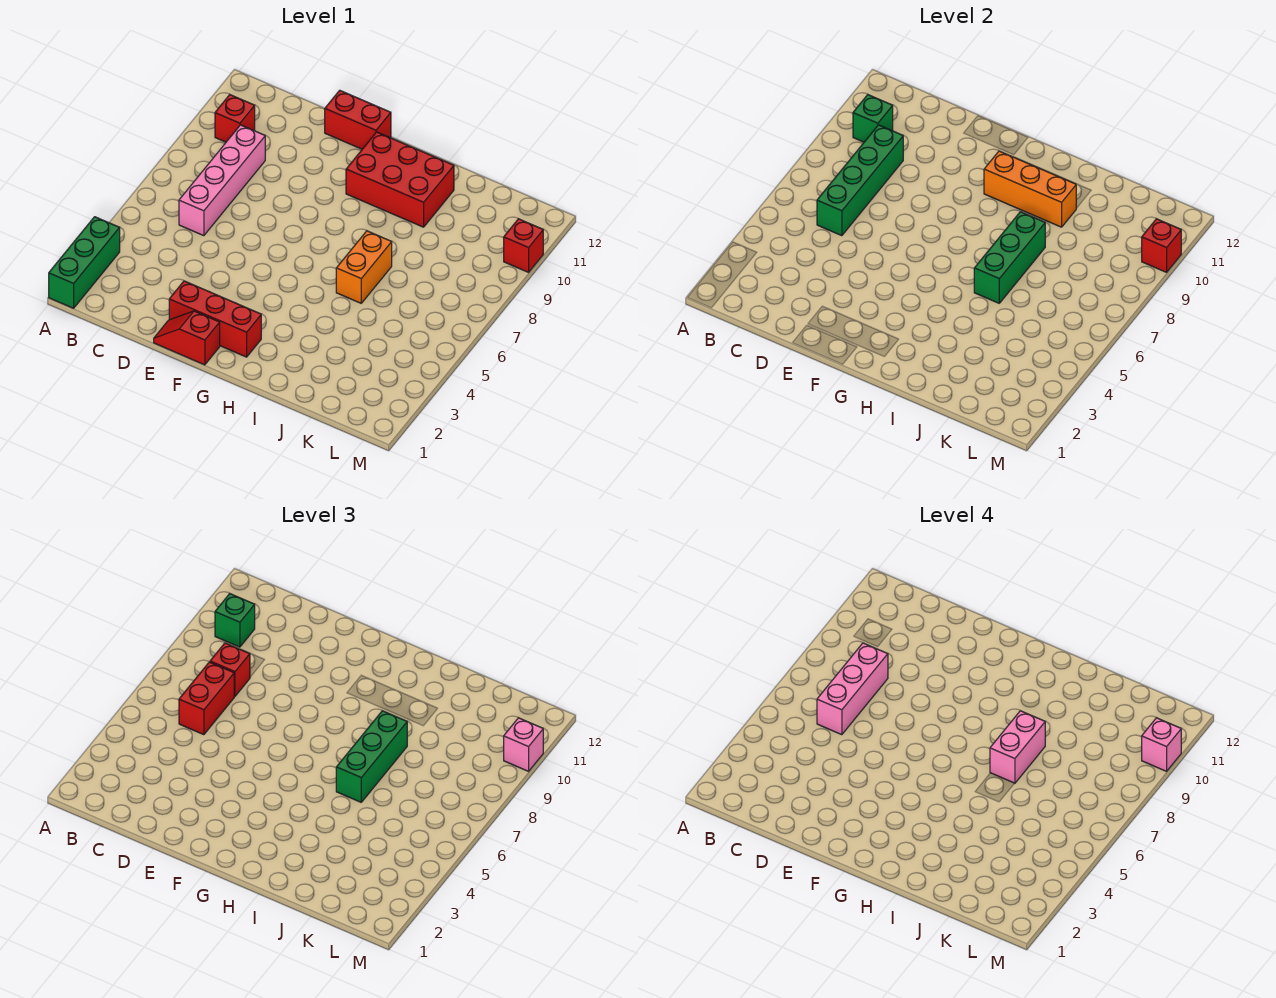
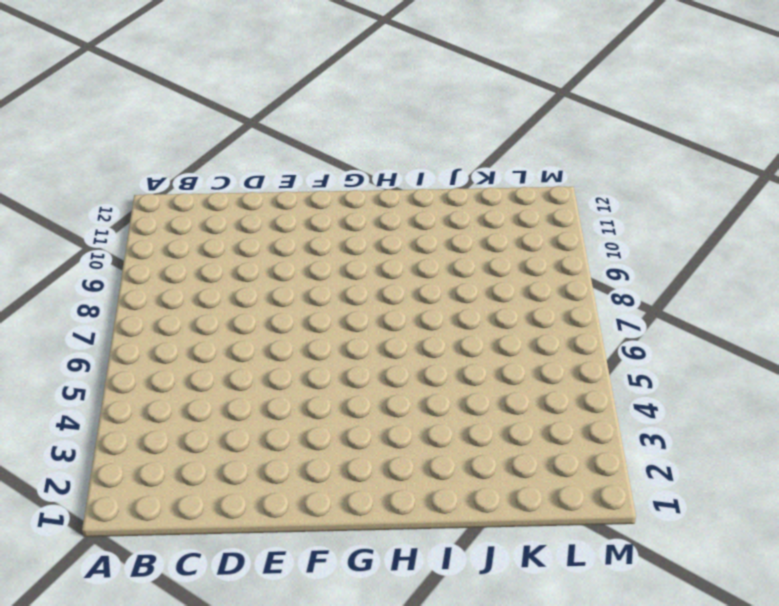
none -> green brick A1:A3 level 1
none -> red brick B10 level 1
none -> pink brick C6:C9 level 1

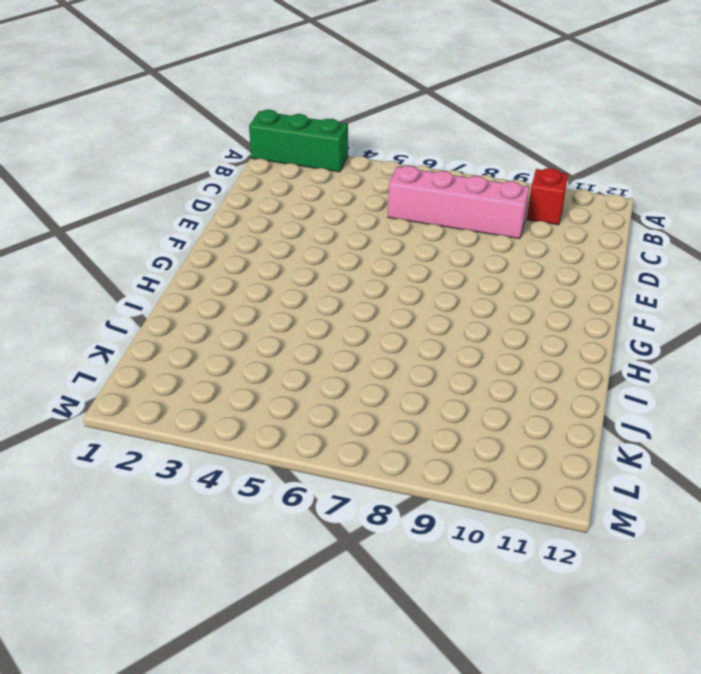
none -> red slope E1:F1 level 1 top F
none -> red brick E2:G2 level 1
none -> red brick E12:F12 level 1

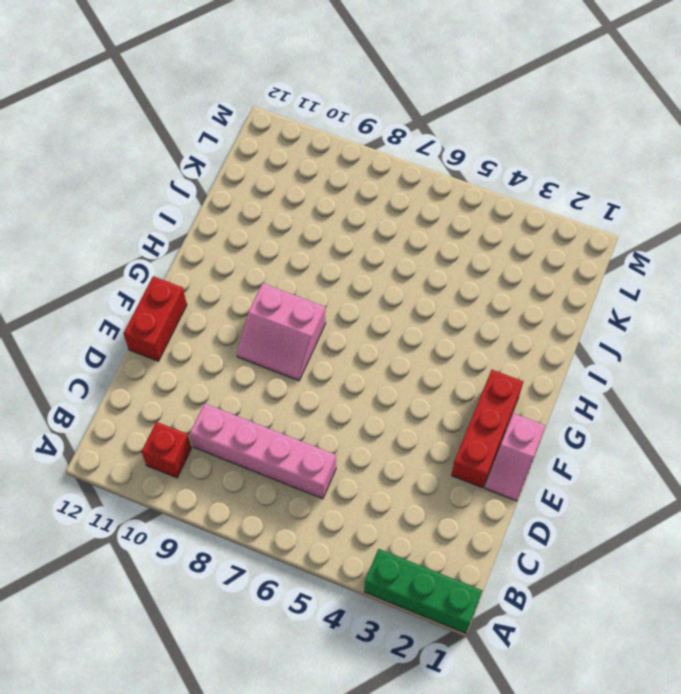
pink slope E1:F1 level 1 top F -> red slope E1:F1 level 1 top F
pink slope F8:G9 level 1 top G -> none
none -> red brick G10:I11 level 1
none -> orange brick I6:I7 level 1
none -> red brick M10 level 1

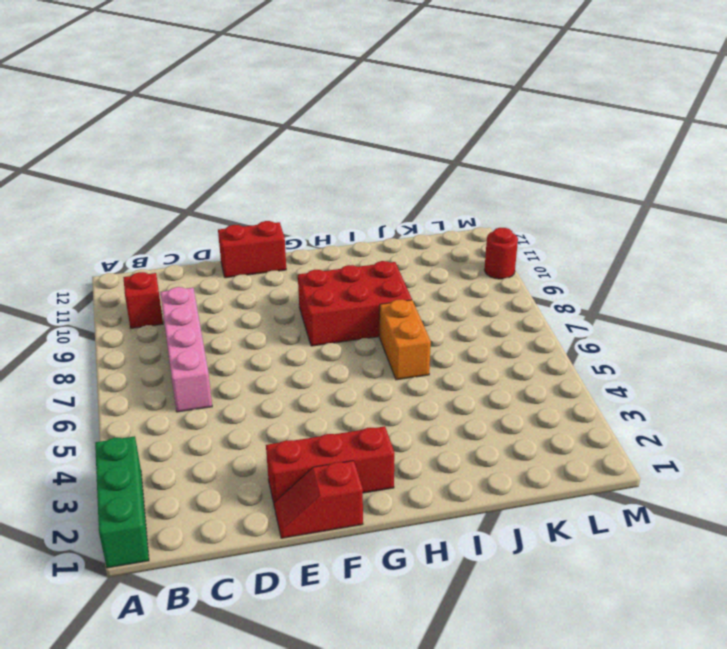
red brick G8:I9 level 1 -> red brick G10:I11 level 1
red round brick M10 level 1 -> red brick M10 level 1
none -> green brick B10 level 2
none -> green brick C6:C9 level 2
none -> orange brick G10:I10 level 2

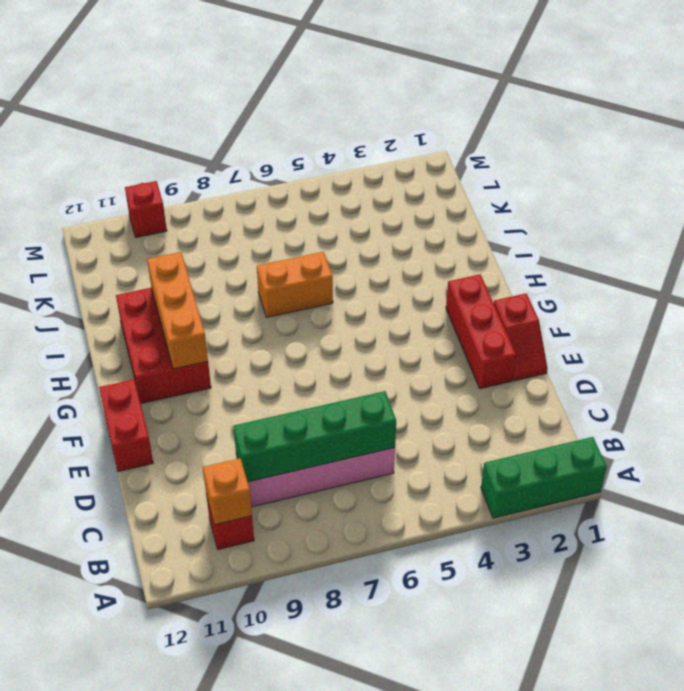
orange brick B10 level 2 -> green brick B10 level 2
none -> green brick I6:I8 level 2
none -> red brick M10 level 2
none -> green brick B10 level 3

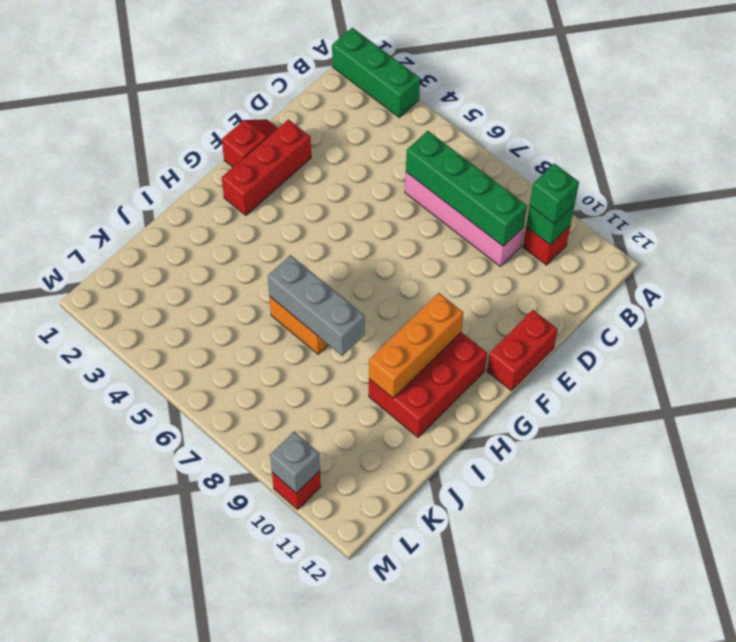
grey brick I6:I8 level 2 -> green brick I6:I8 level 2
grey brick M10 level 2 -> red brick M10 level 2
none -> red brick C6:C7 level 3
none -> red brick C8 level 3
none -> green brick I6:I8 level 3

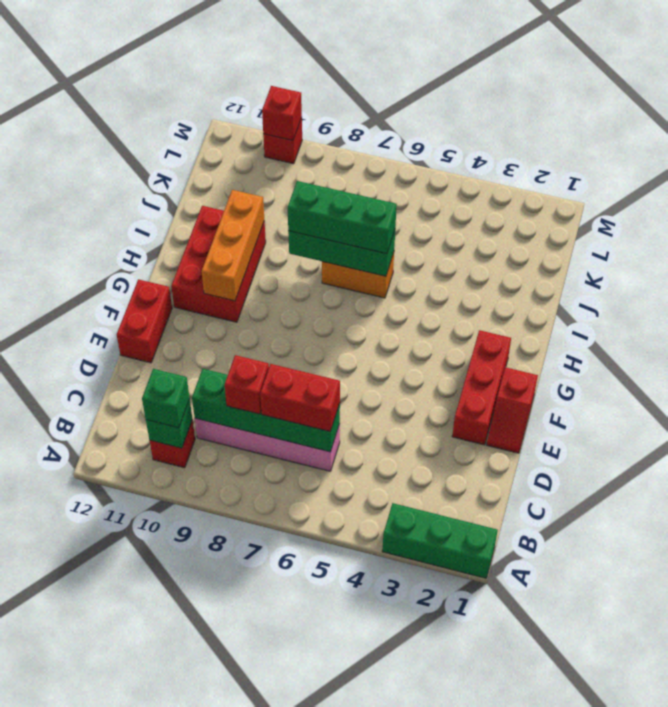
none -> pink brick M10 level 3
none -> pink brick C6:C8 level 4
none -> pink brick I7:I8 level 4

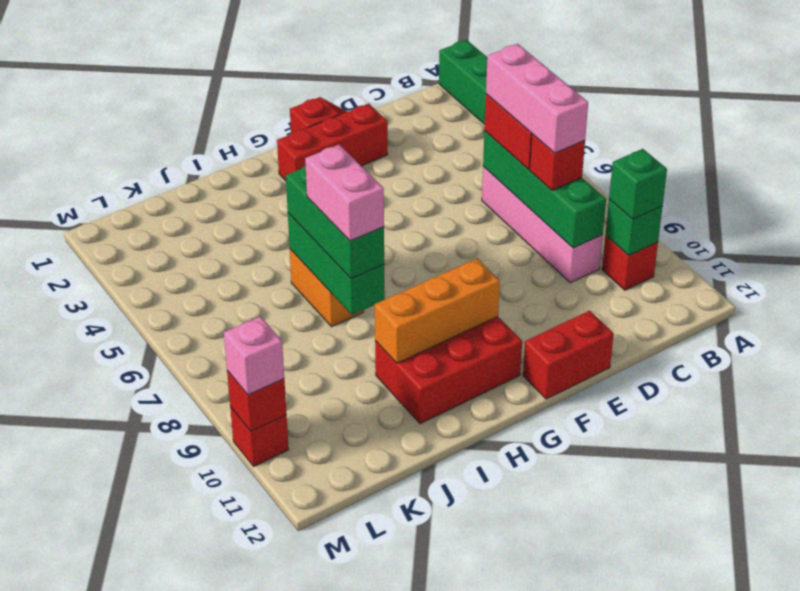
none -> pink brick M10 level 4

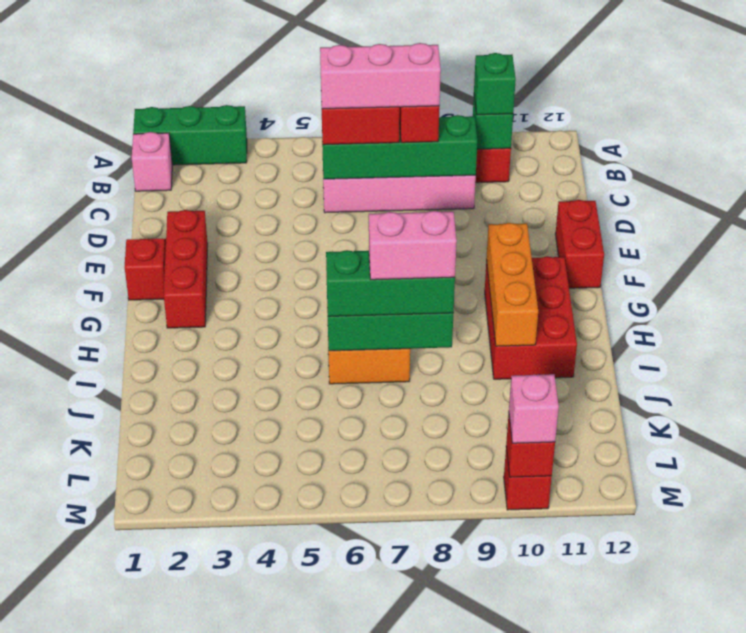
pink brick B1 level 1 -> pink brick M10 level 4

